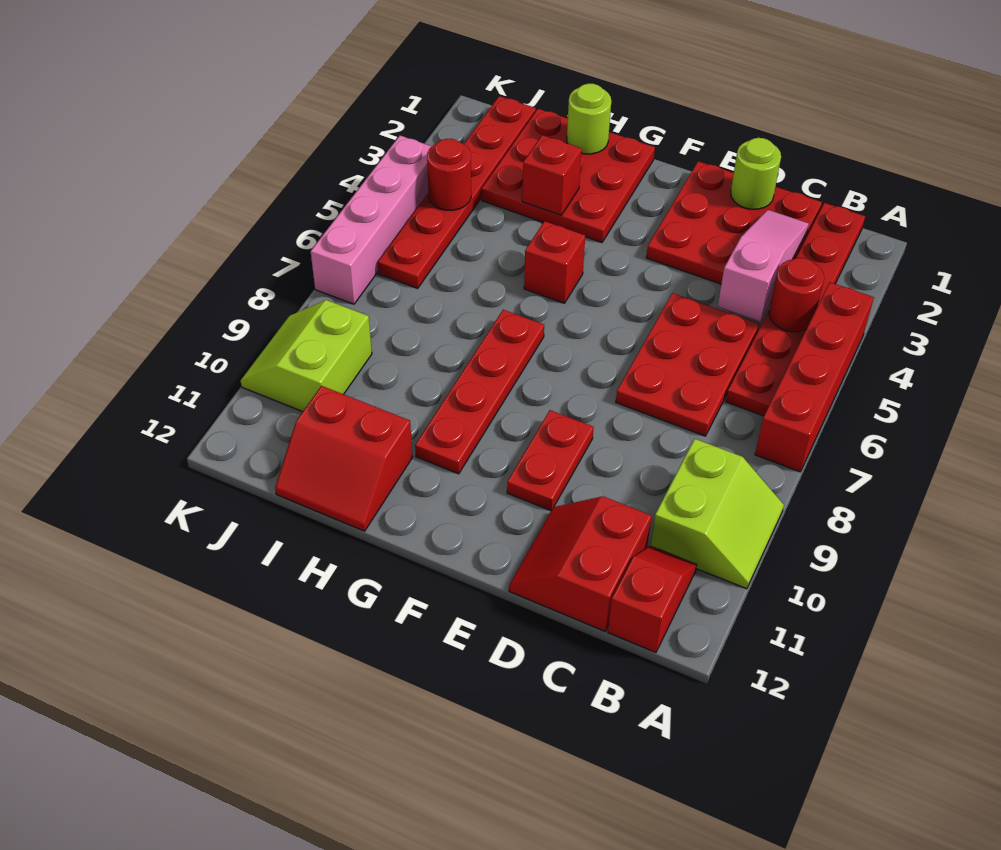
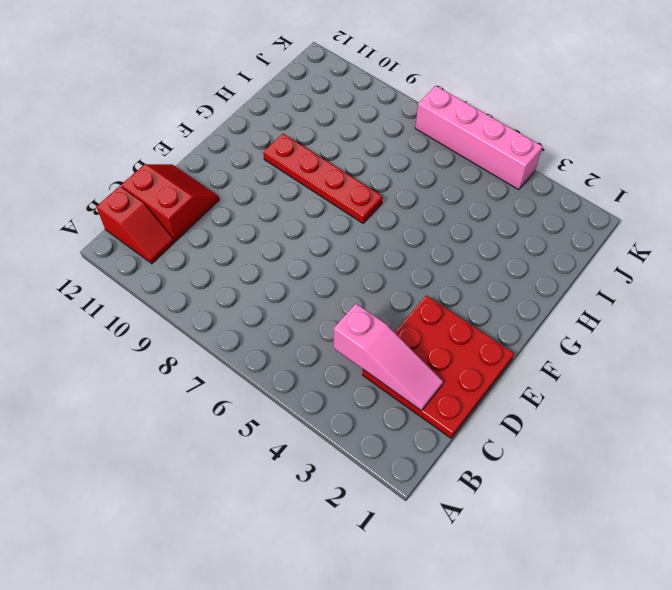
none -> red brick A4:A7 level 1
none -> lime slope A9:B10 level 1 top B
none -> red plate B1:B6 level 1

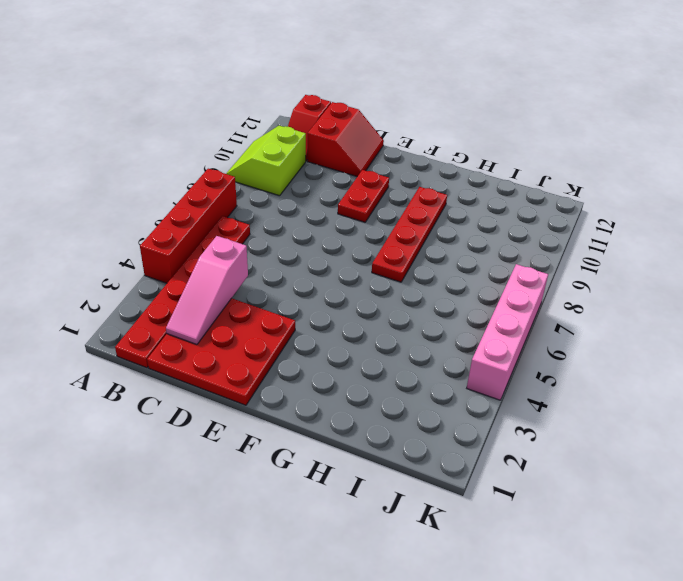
none -> red plate C5:D7 level 1
none -> red plate G1:I3 level 1
none -> red brick G5 level 1

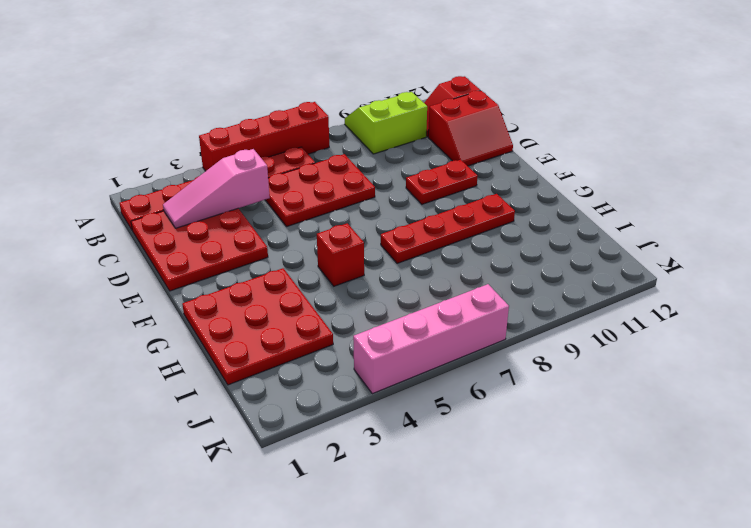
none -> red slope H11:I12 level 1 top 11
none -> red plate J1:J6 level 1
none -> lime slope J9:K10 level 1 top J

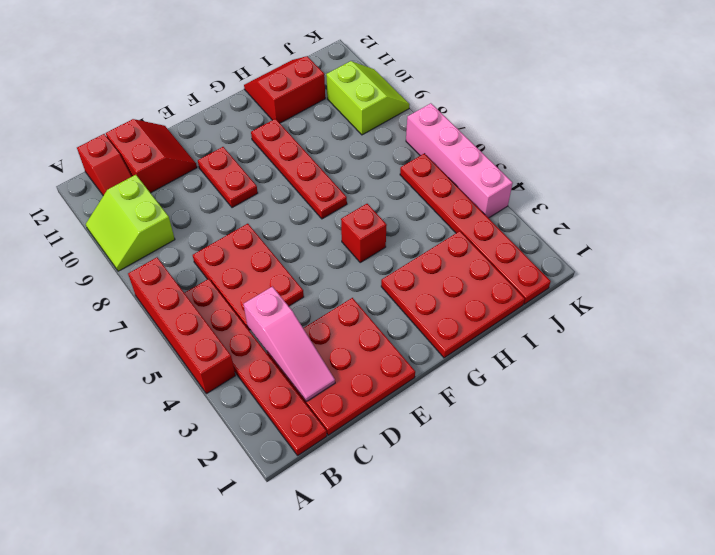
none -> red round brick B4 level 2
none -> lime round brick D1 level 2
none -> lime round brick H1 level 2

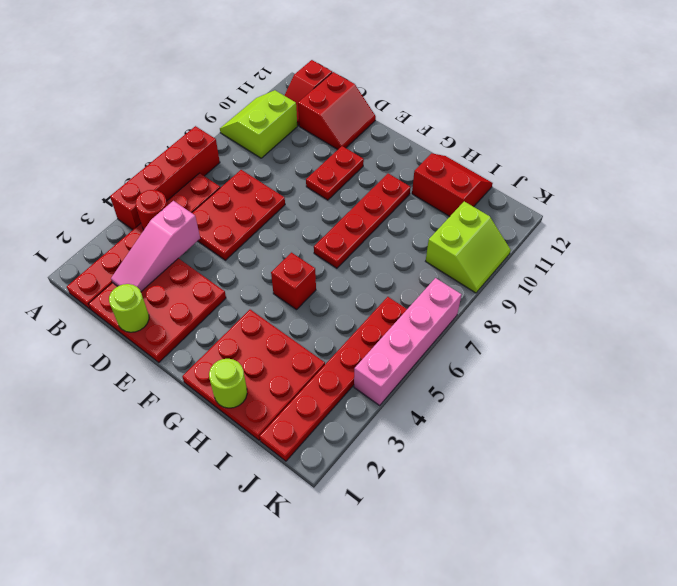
none -> red brick H3 level 2
none -> red round brick J4 level 2

